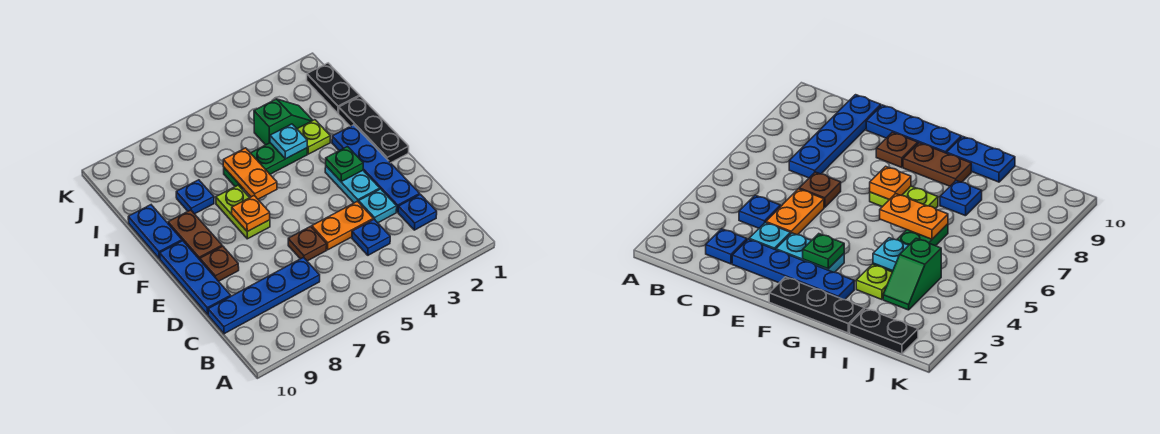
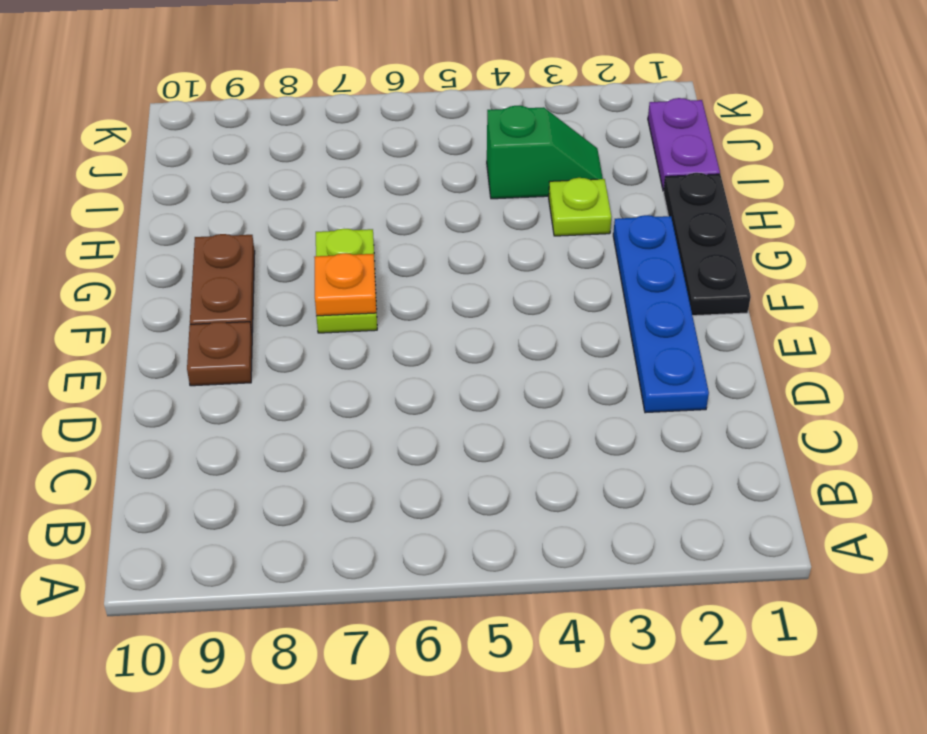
purple plate I1:J1 level 1 -> black plate I1:J1 level 1
none -> blue plate C2 level 1
none -> blue plate C4 level 1
none -> blue plate C7:C10 level 1

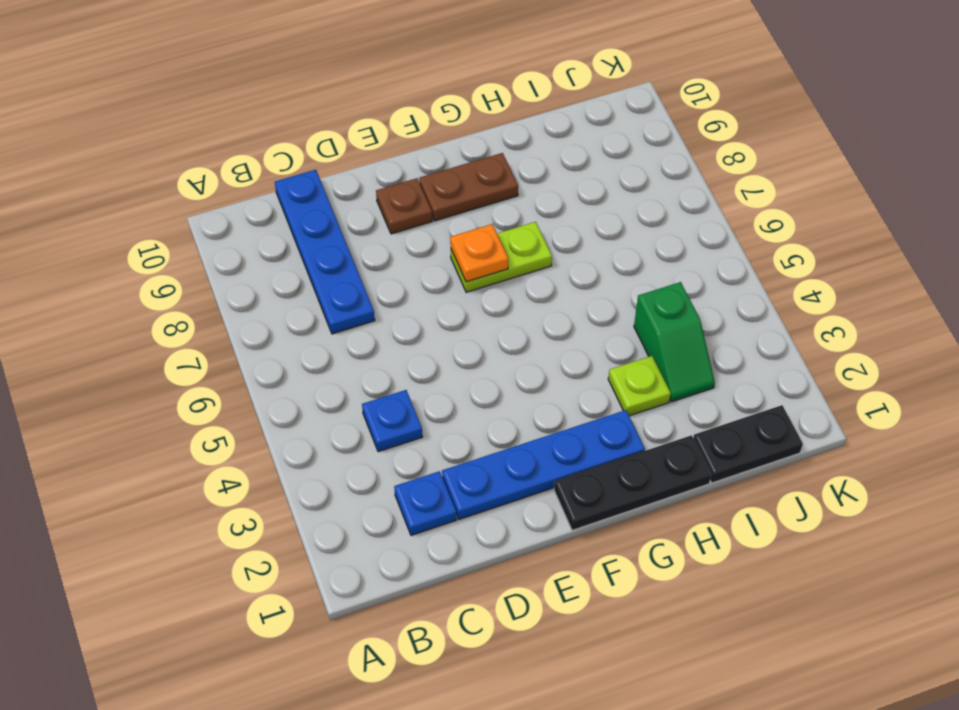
none -> cyan plate D3 level 1
none -> orange plate D4:D5 level 1
none -> brown plate D6 level 1

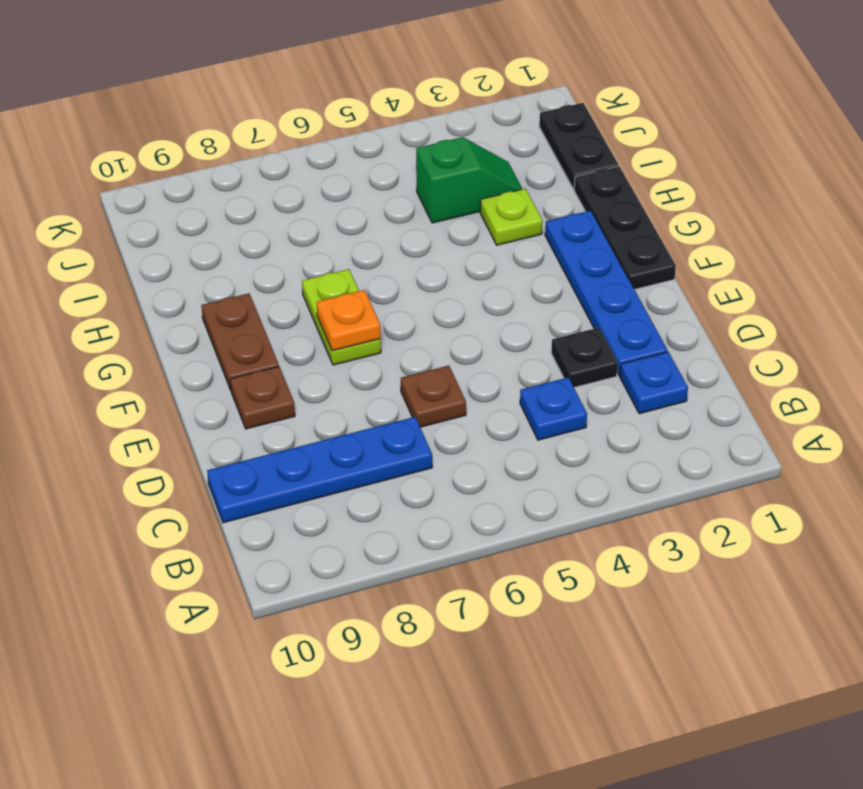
black plate D3 level 1 -> cyan plate D3 level 1
none -> orange plate D4:D5 level 1
none -> blue plate D10:F10 level 1
none -> cyan plate E3:F3 level 1

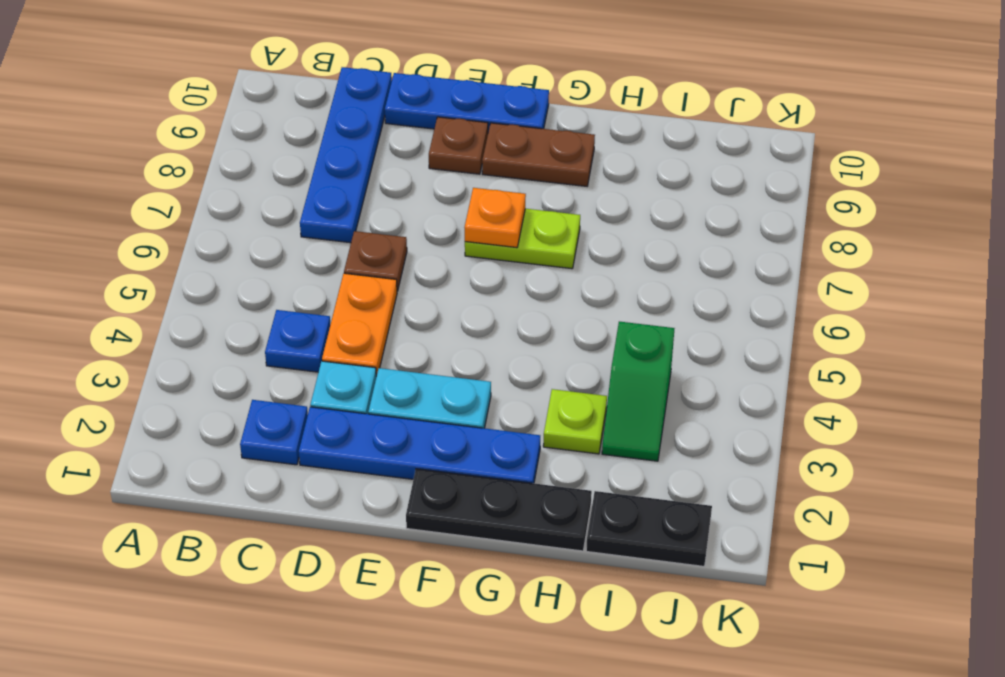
none -> blue plate G10:H10 level 1
none -> green plate H4:H6 level 1
none -> blue plate H8 level 1

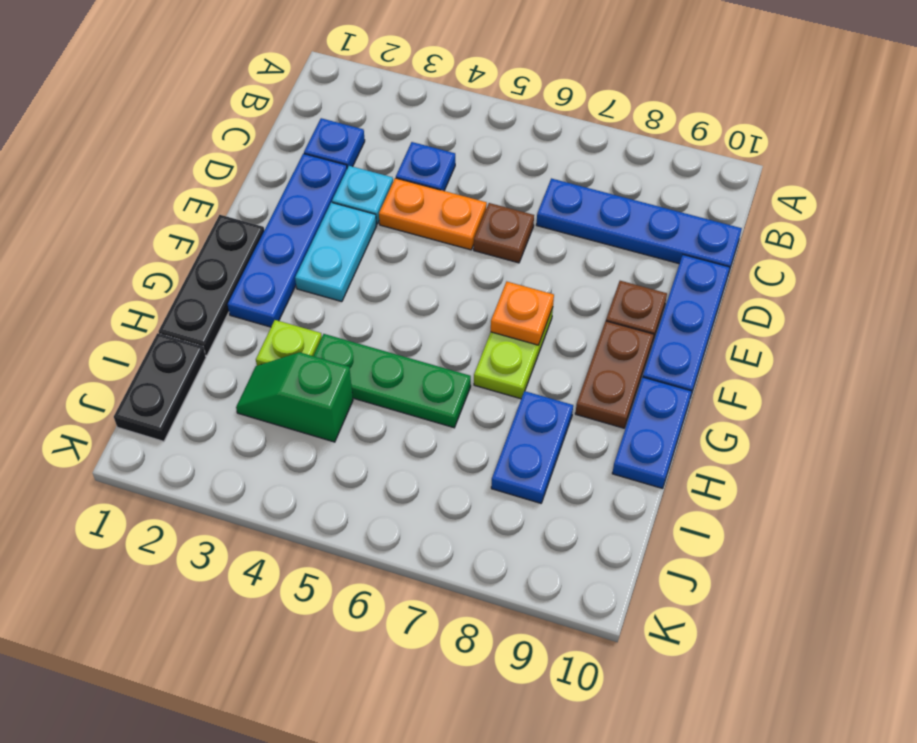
blue plate H8:I8 level 1 -> blue plate H8 level 1
none -> green plate F3 level 2
none -> orange plate G6:H6 level 2
none -> cyan plate H4 level 2

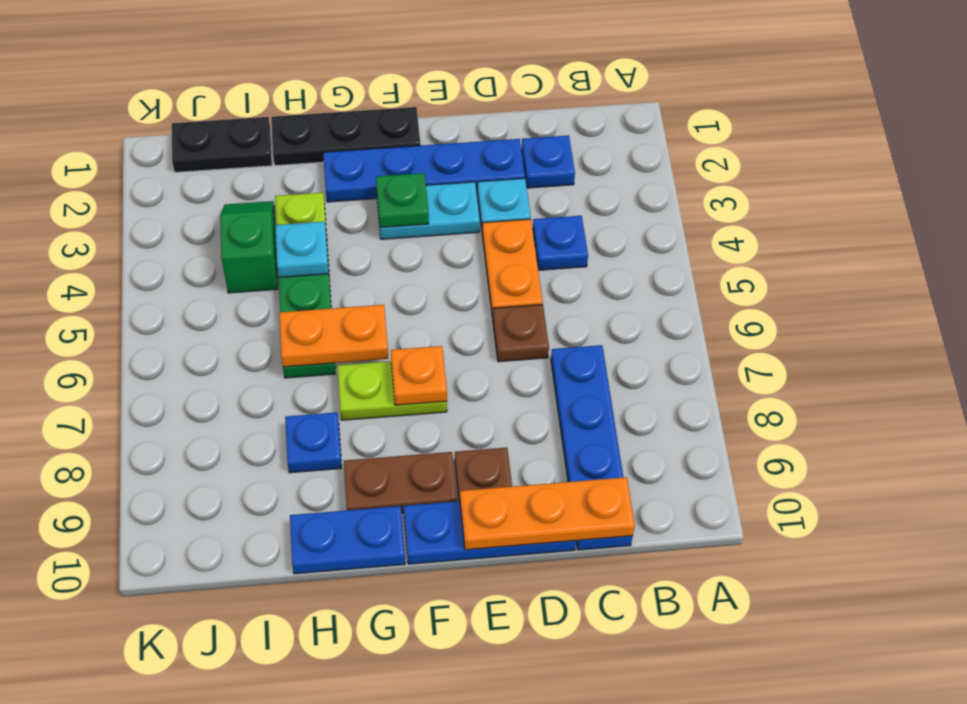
orange plate C10:E10 level 2 -> none

